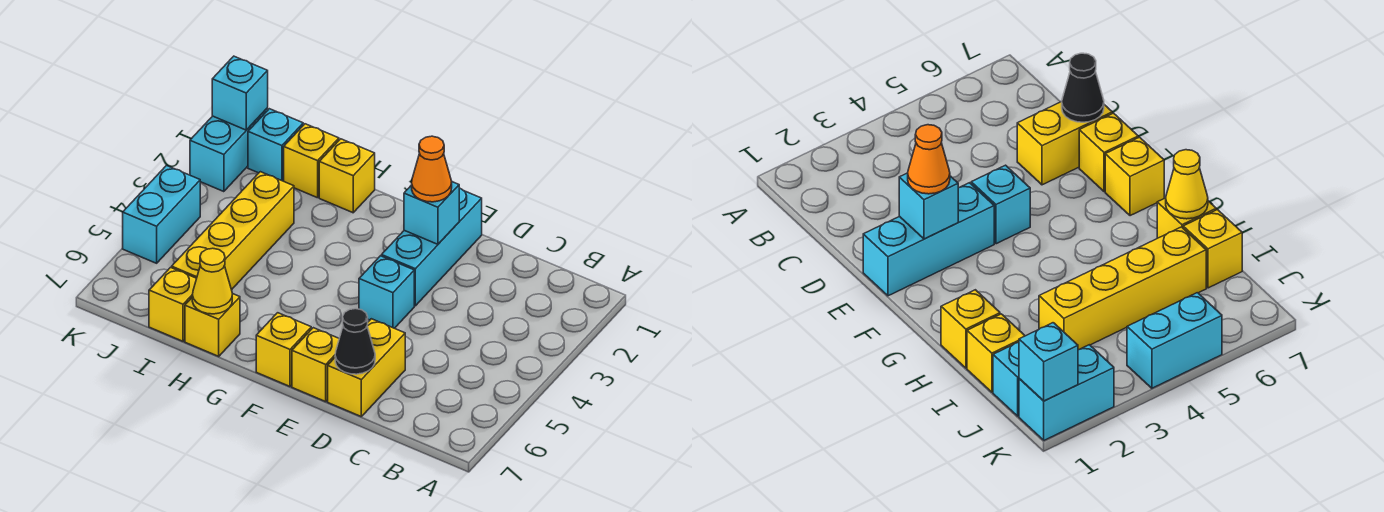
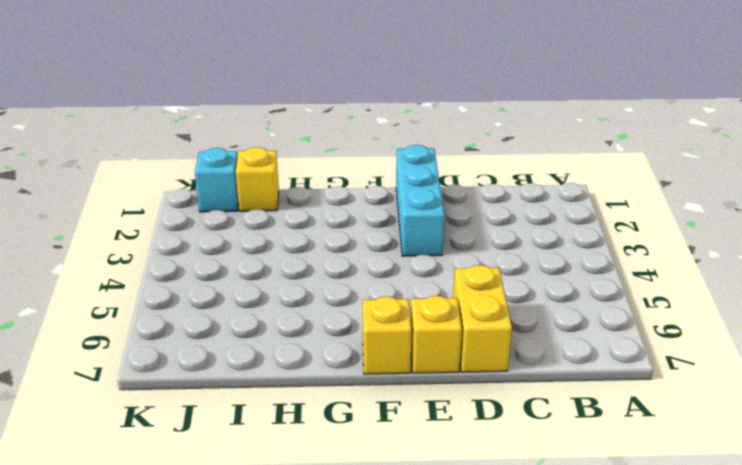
none -> cyan brick E4 level 1
none -> yellow brick H1 level 1
none -> yellow brick H7 level 1

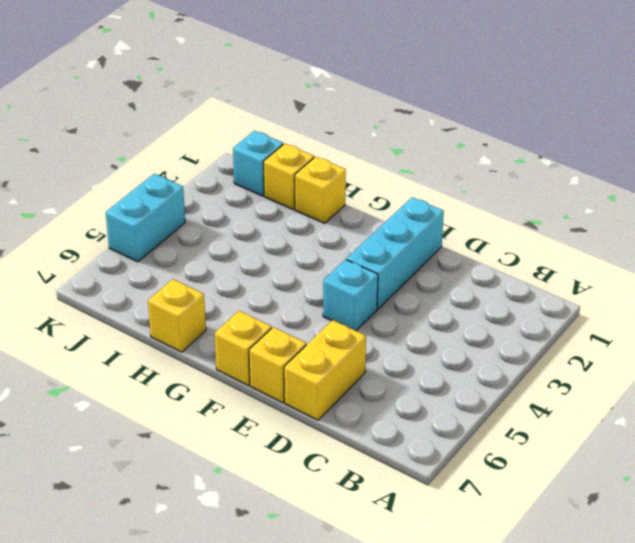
none -> yellow brick I3:I6 level 1
none -> yellow brick I7 level 1
none -> cyan brick K1:K2 level 1

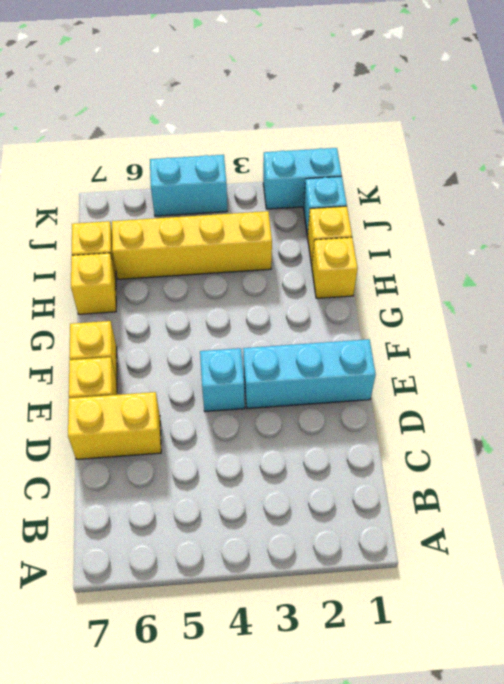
none -> black cone D7 level 2
none -> cyan brick E2 level 2
none -> yellow cone H7 level 2

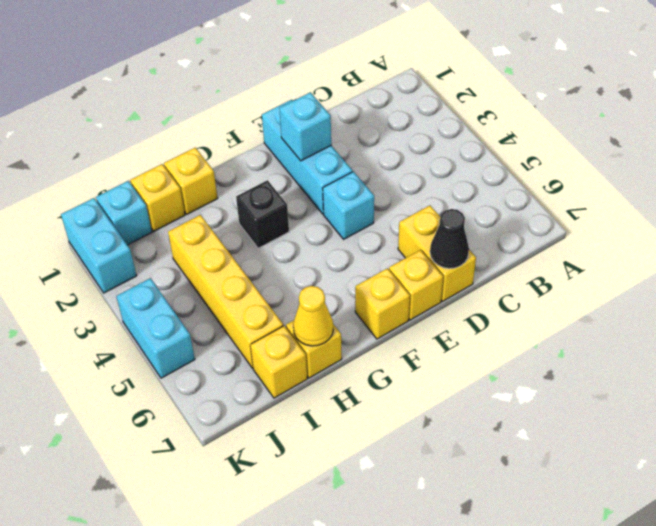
black brick G3 level 1 -> none
none -> cyan brick K1 level 2
none -> orange cone E2 level 3

